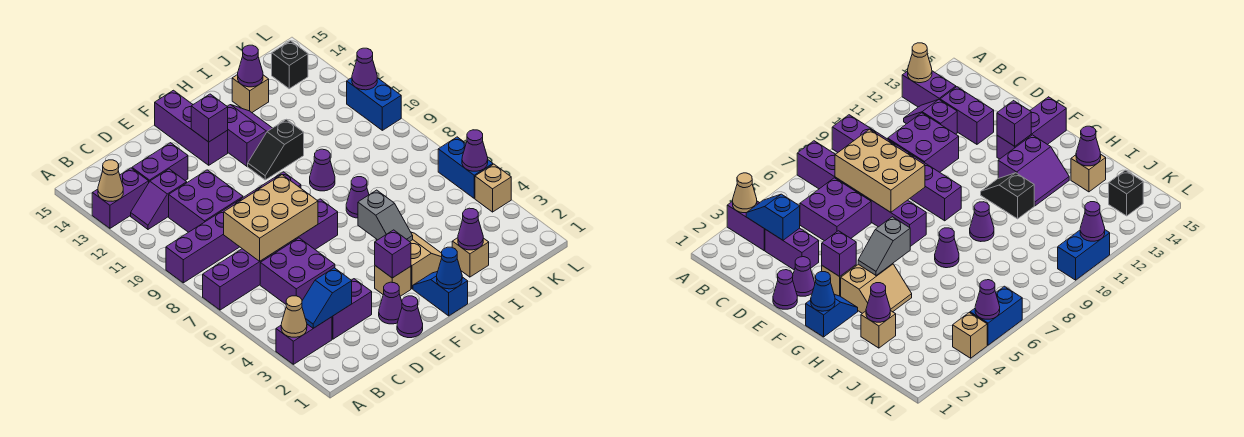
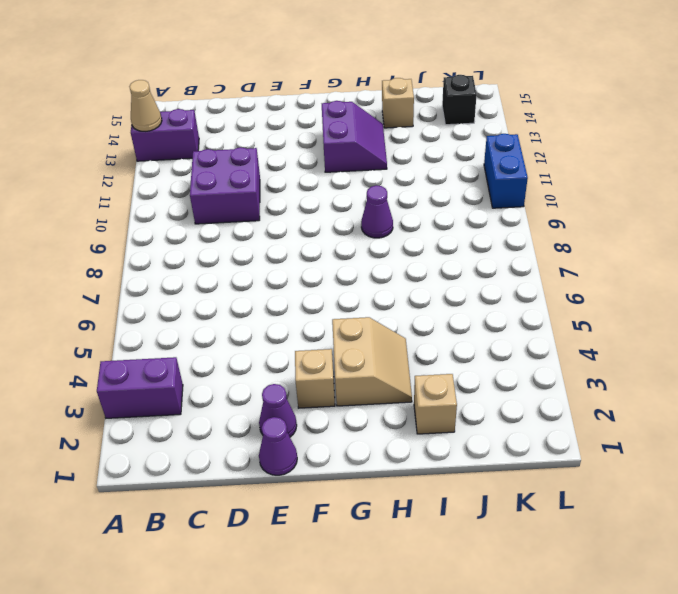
none -> purple brick A7:F7 level 1
none -> purple brick A9:F9 level 1
none -> purple slope B12:C12 level 1 top C
none -> purple brick C3:D3 level 1

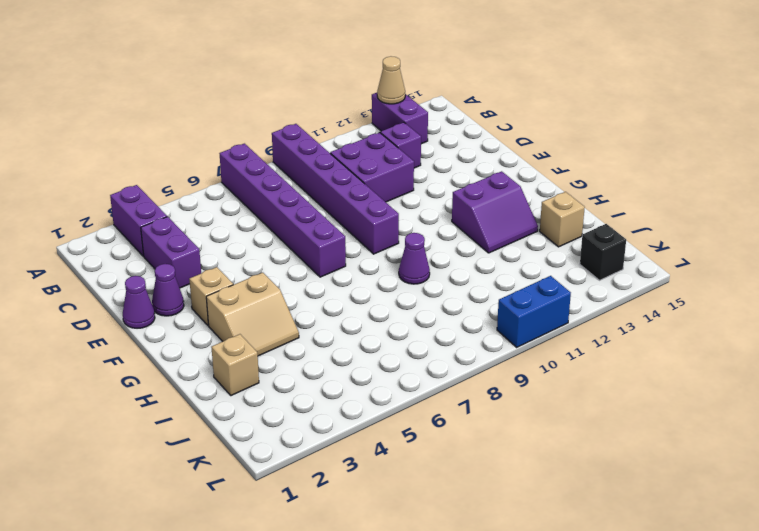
none -> purple brick C5:D6 level 1
none -> purple brick C13:D13 level 1
none -> purple brick F13:F15 level 1
none -> blue slope G1:G2 level 1 top 1

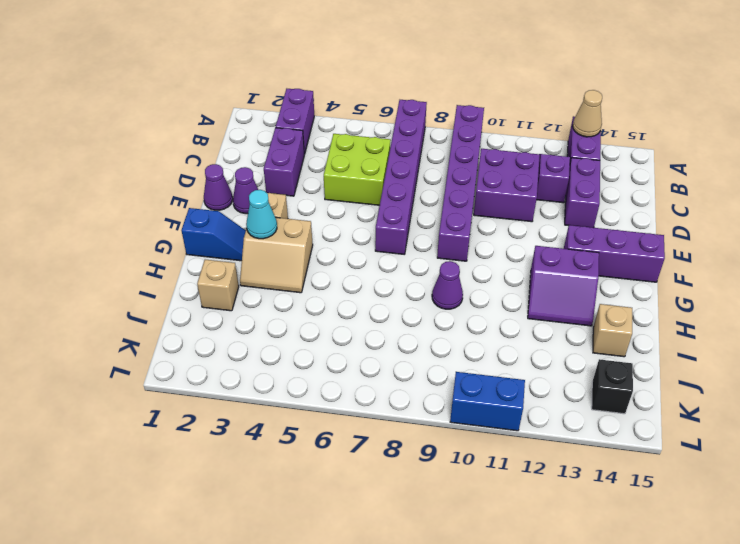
lime brick C5:D6 level 1 -> purple brick C5:D6 level 1
cyan cone G3 level 2 -> none
none -> black slope G11:H11 level 1 top H
none -> purple cone H7 level 1
none -> tan brick L4 level 1
none -> blue brick L5:L6 level 1

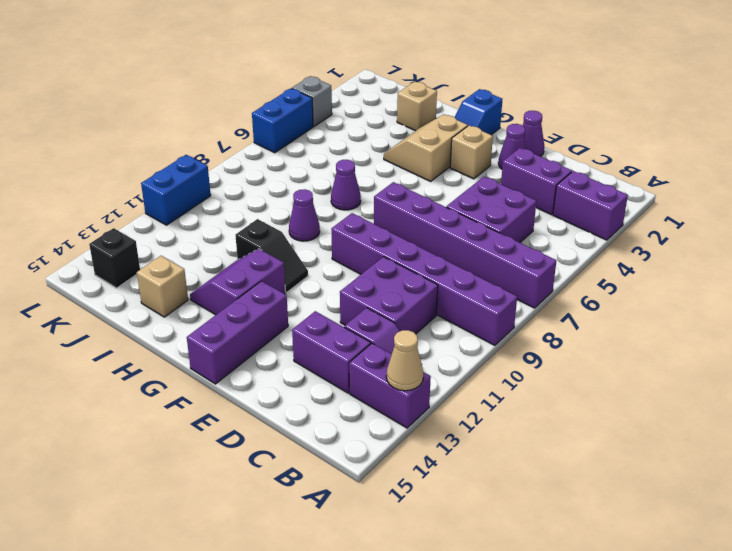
grey brick L4 level 1 -> tan brick L4 level 1
none -> tan cone A3 level 2
none -> blue slope B3:C3 level 2 top C
none -> tan brick C7:E8 level 2
none -> purple brick F3 level 2

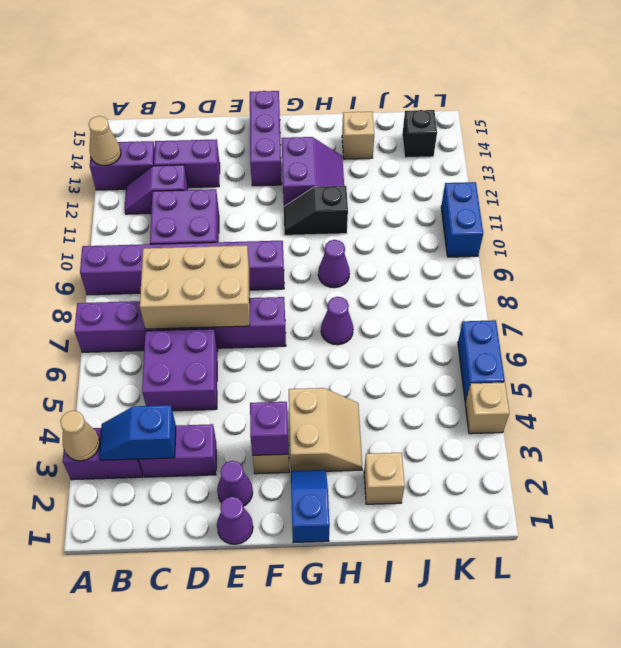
none -> purple brick F13 level 2
none -> blue cone G1 level 2
none -> grey slope G4:G5 level 2 top 5
none -> purple cone I2 level 2

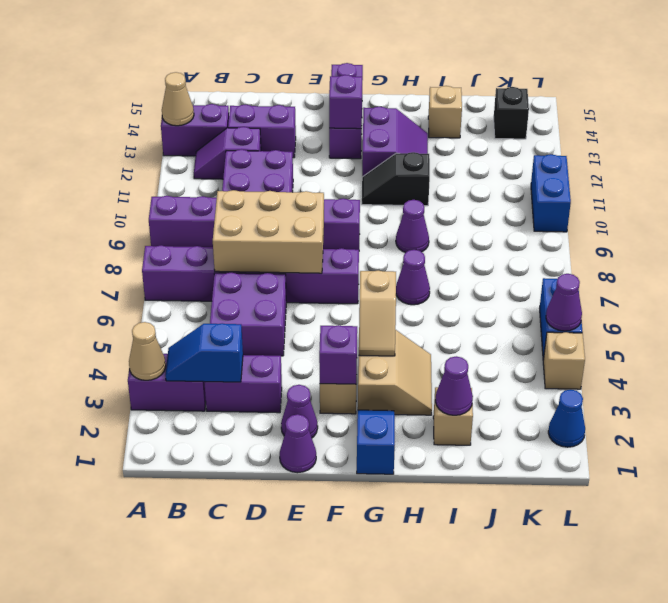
tan slope G4:G5 level 2 top 5 -> grey slope G4:G5 level 2 top 5
blue cone L2 level 1 -> blue cone G1 level 2
none -> purple cone I14 level 2
none -> purple cone L11 level 2

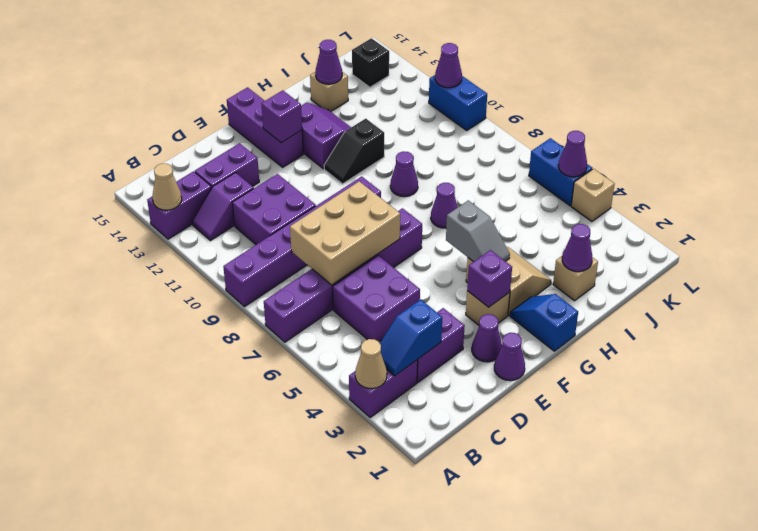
none -> blue cone G1 level 2

